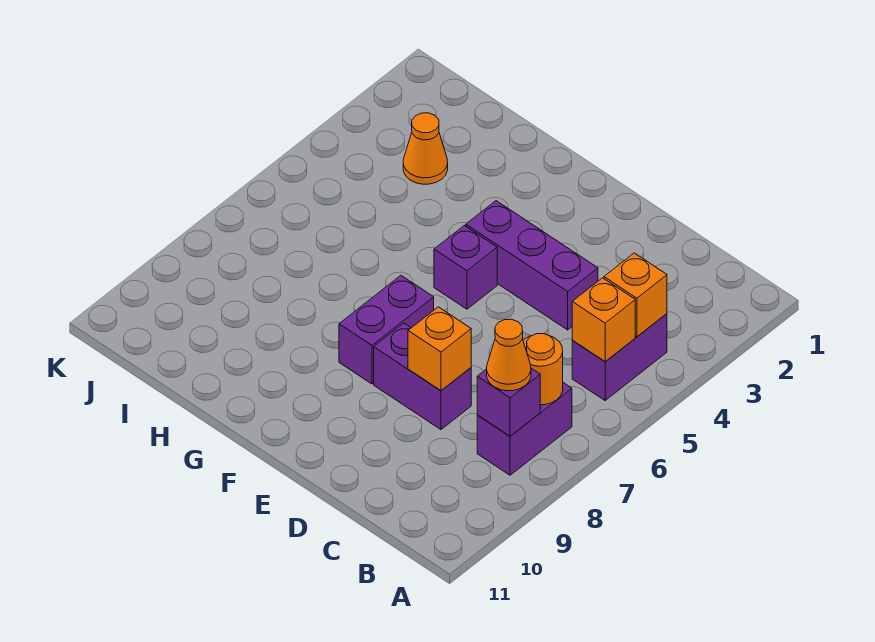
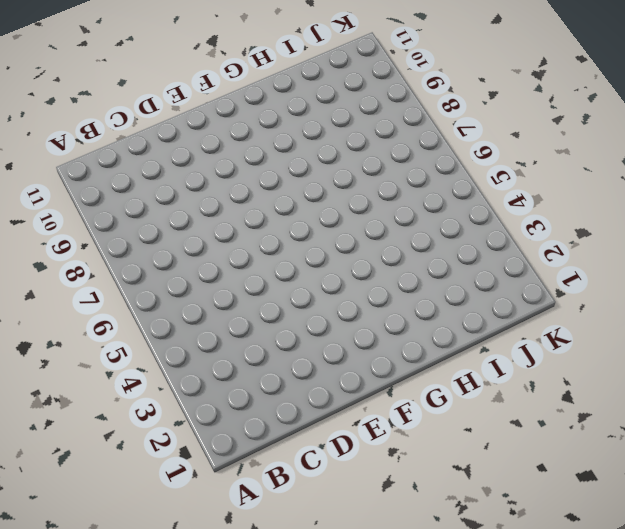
none -> purple brick B4:B5 level 1
none -> purple brick B7:B8 level 1
none -> purple brick D4:F4 level 1

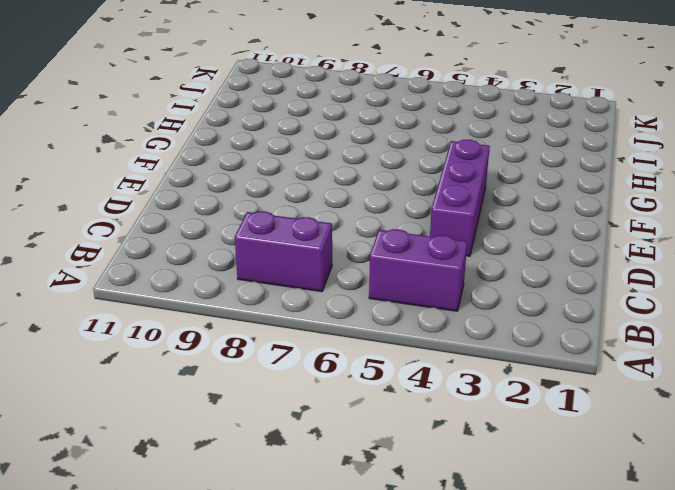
none -> purple brick D8:E8 level 1
none -> purple brick F5 level 1
none -> purple brick F7:F8 level 1

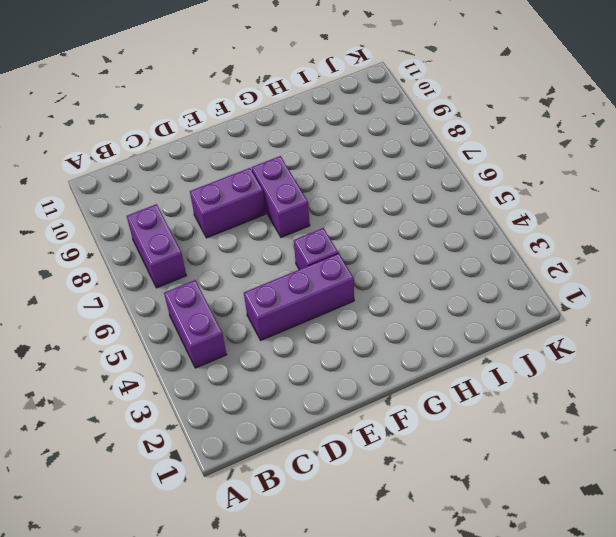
none -> orange cone I3 level 1
none -> orange brick B4 level 2
none -> orange brick B5 level 2

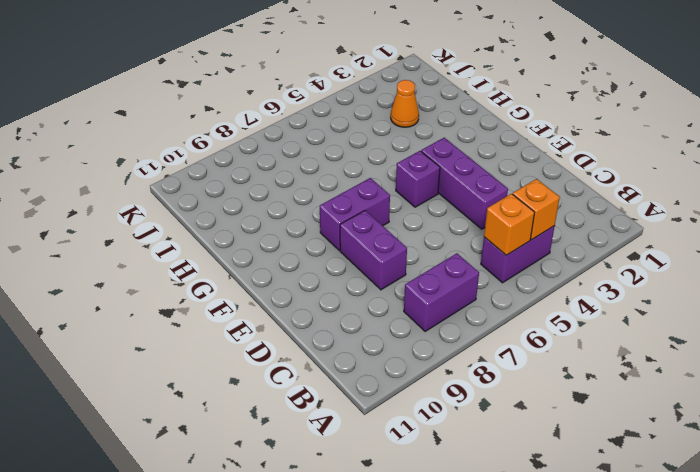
none -> orange round brick B7 level 2
none -> purple brick B8 level 2
none -> orange brick D8 level 2

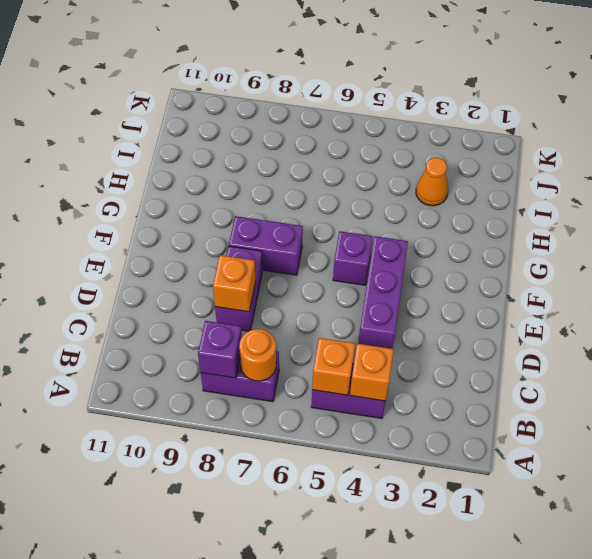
none -> orange cone B8 level 3

